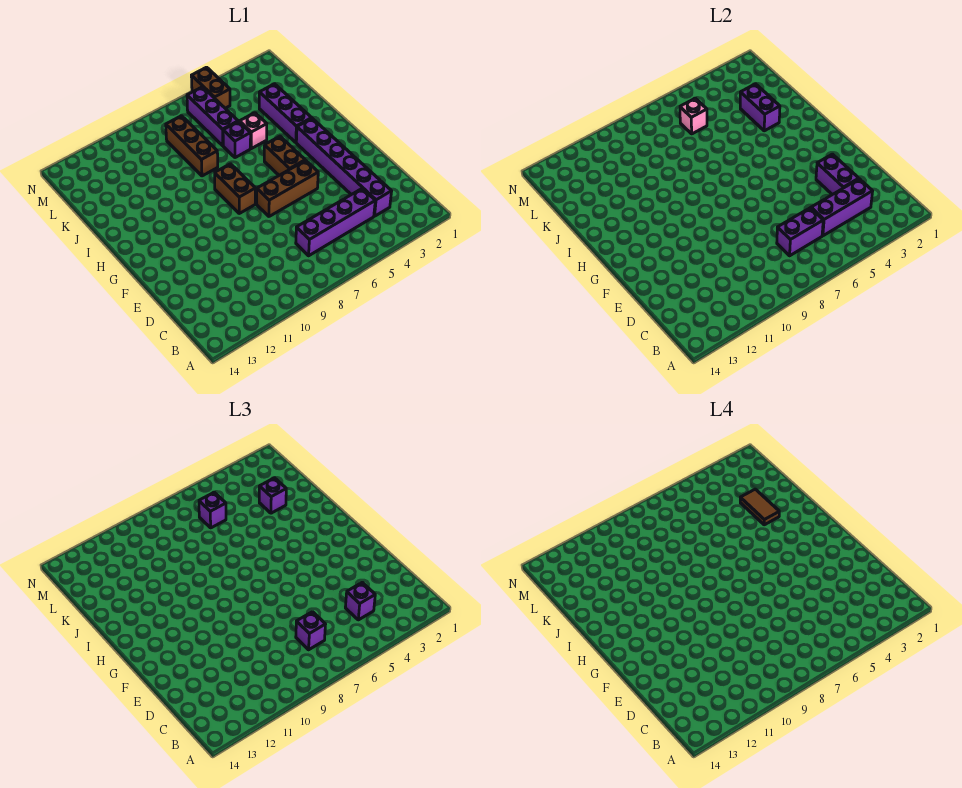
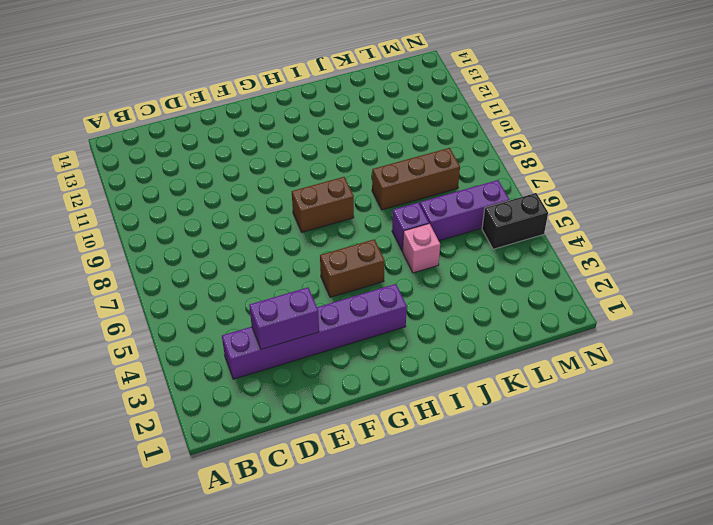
black brick M5:N5 level 1 -> brown brick M5:N5 level 1
none -> purple brick C4:C7 level 1
none -> brown brick F5:F7 level 1
none -> purple brick I3:K3 level 1

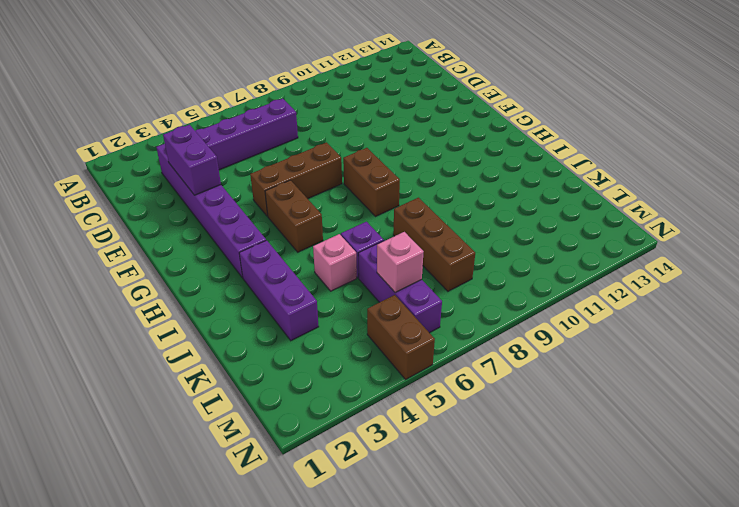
none -> purple brick C3:C5 level 2
none -> purple brick C6:C7 level 2
none -> purple brick J3:K3 level 2

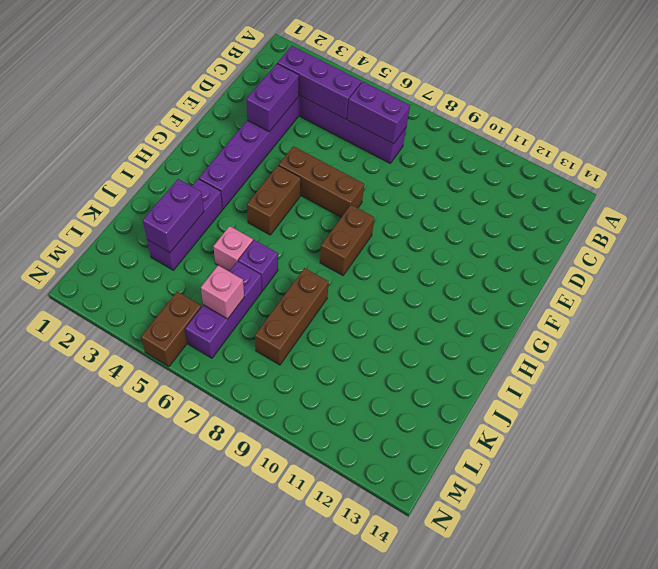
none -> purple brick C4 level 3
none -> purple brick C7 level 3
none -> purple brick K3 level 3

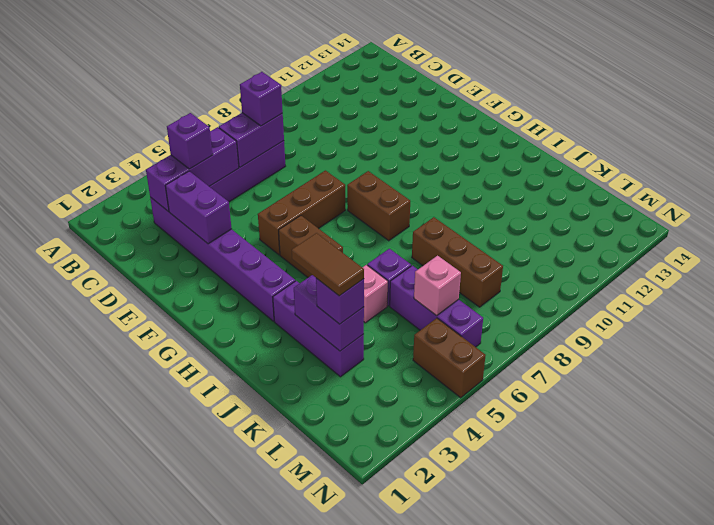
none -> purple brick L6 level 3

